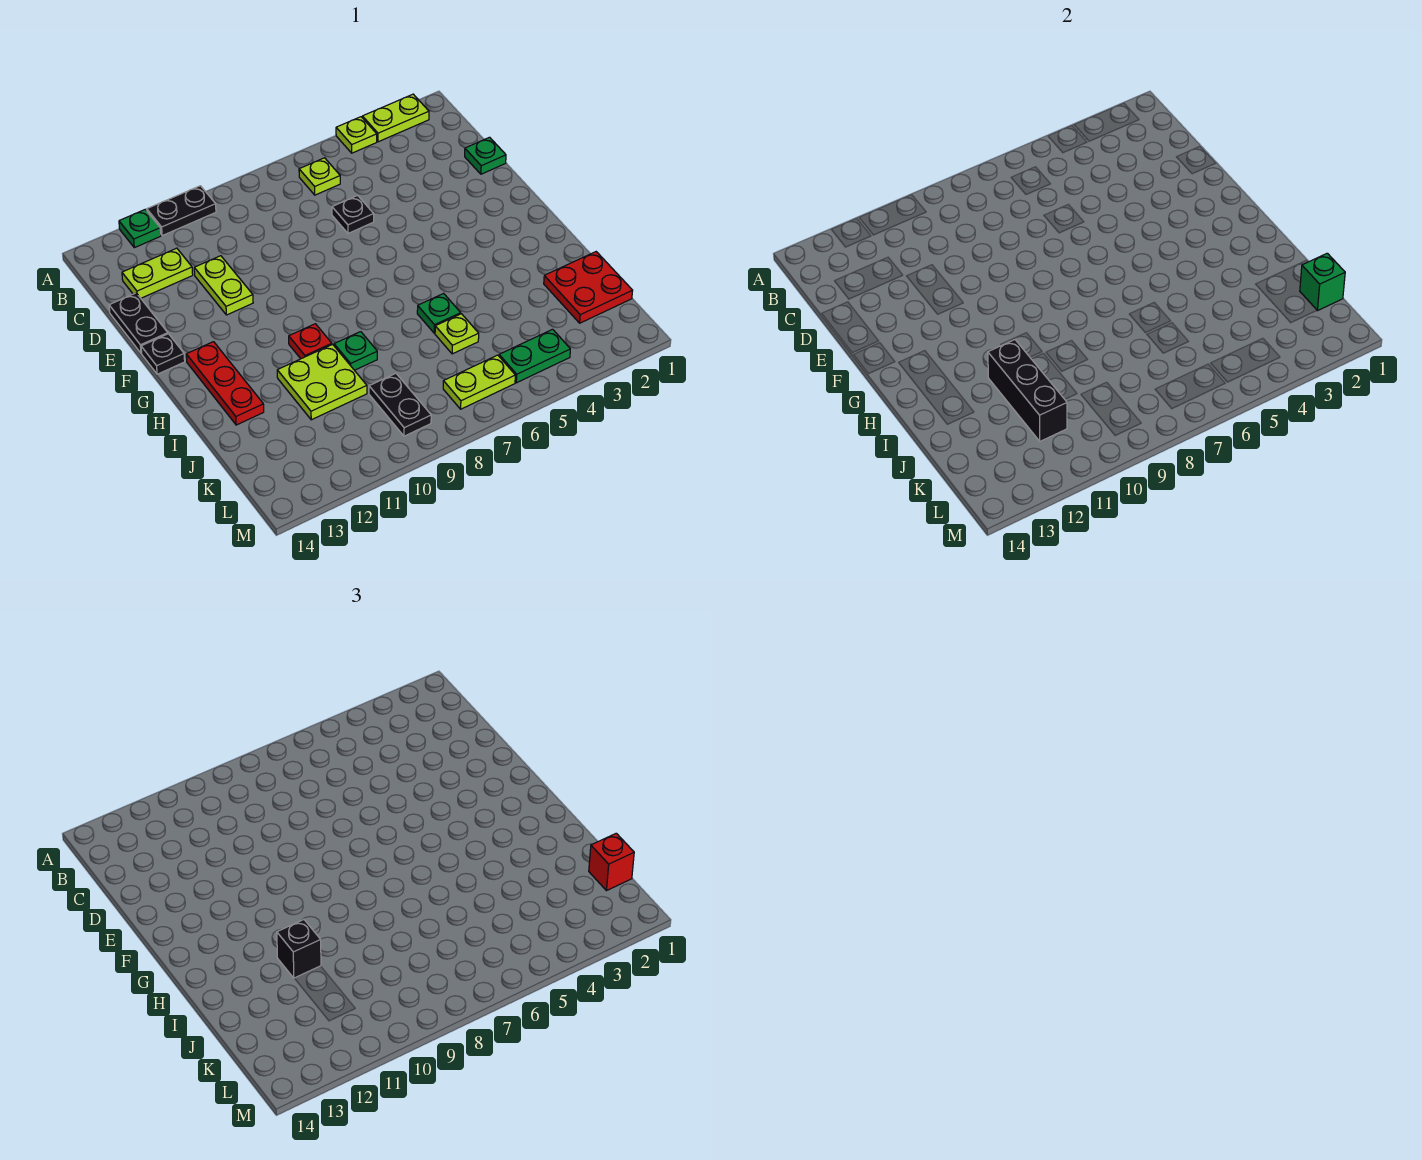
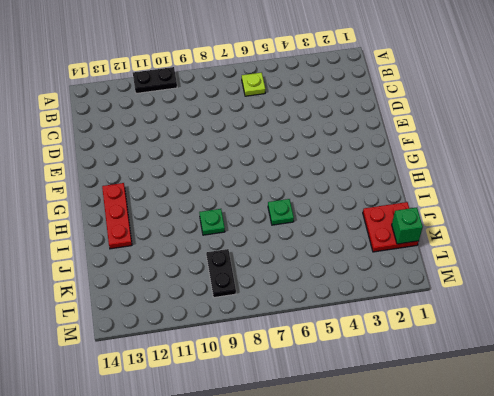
none -> lime plate A2:A3 level 1
none -> lime plate A4 level 1
none -> green plate A12 level 1

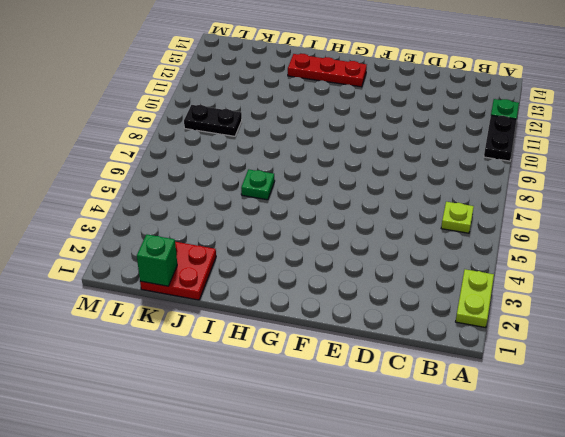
none -> lime plate A4 level 1
none -> lime plate C12:C13 level 1
none -> green plate D1 level 1

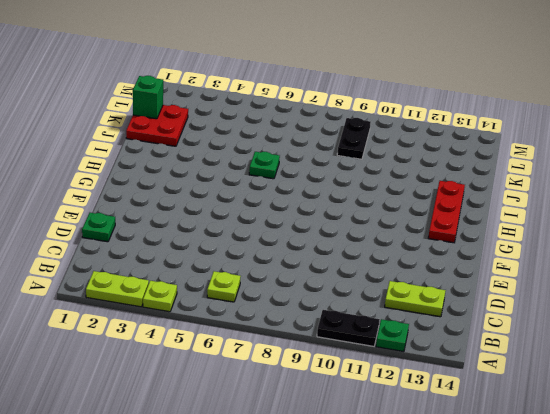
none -> black plate D6 level 1
none -> lime plate D11:E11 level 1
none -> black plate D14:E14 level 1

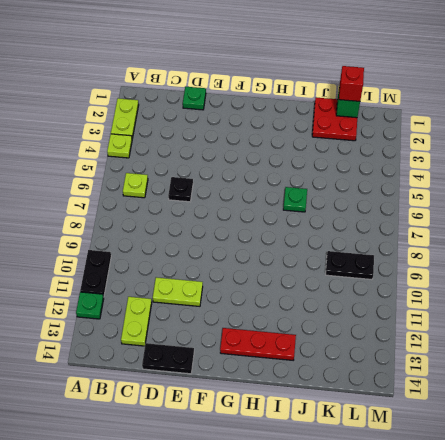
none -> black plate F14 level 1
none -> red plate H10 level 1
none -> green plate I9 level 1

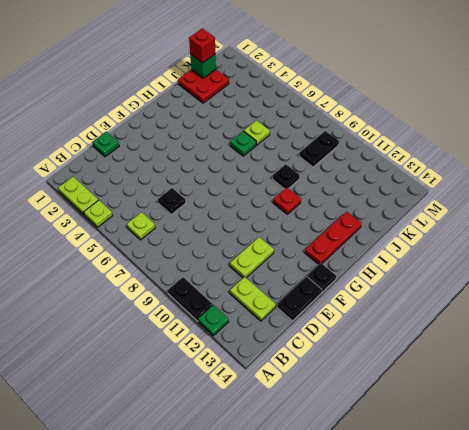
black plate I9 level 1 -> green plate I9 level 1
none -> lime plate I10:J11 level 1
none -> green plate L4:L5 level 1
none -> lime plate L6:L7 level 1

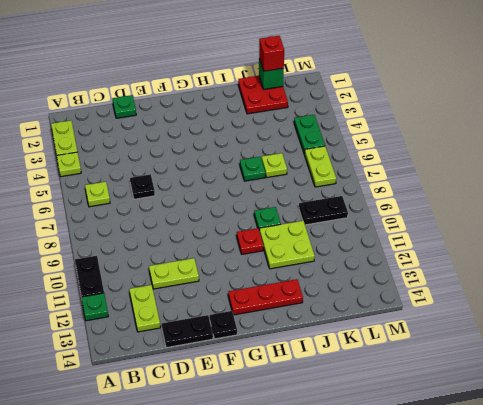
none -> black brick I11:K11 level 2
none -> black brick I11 level 3

